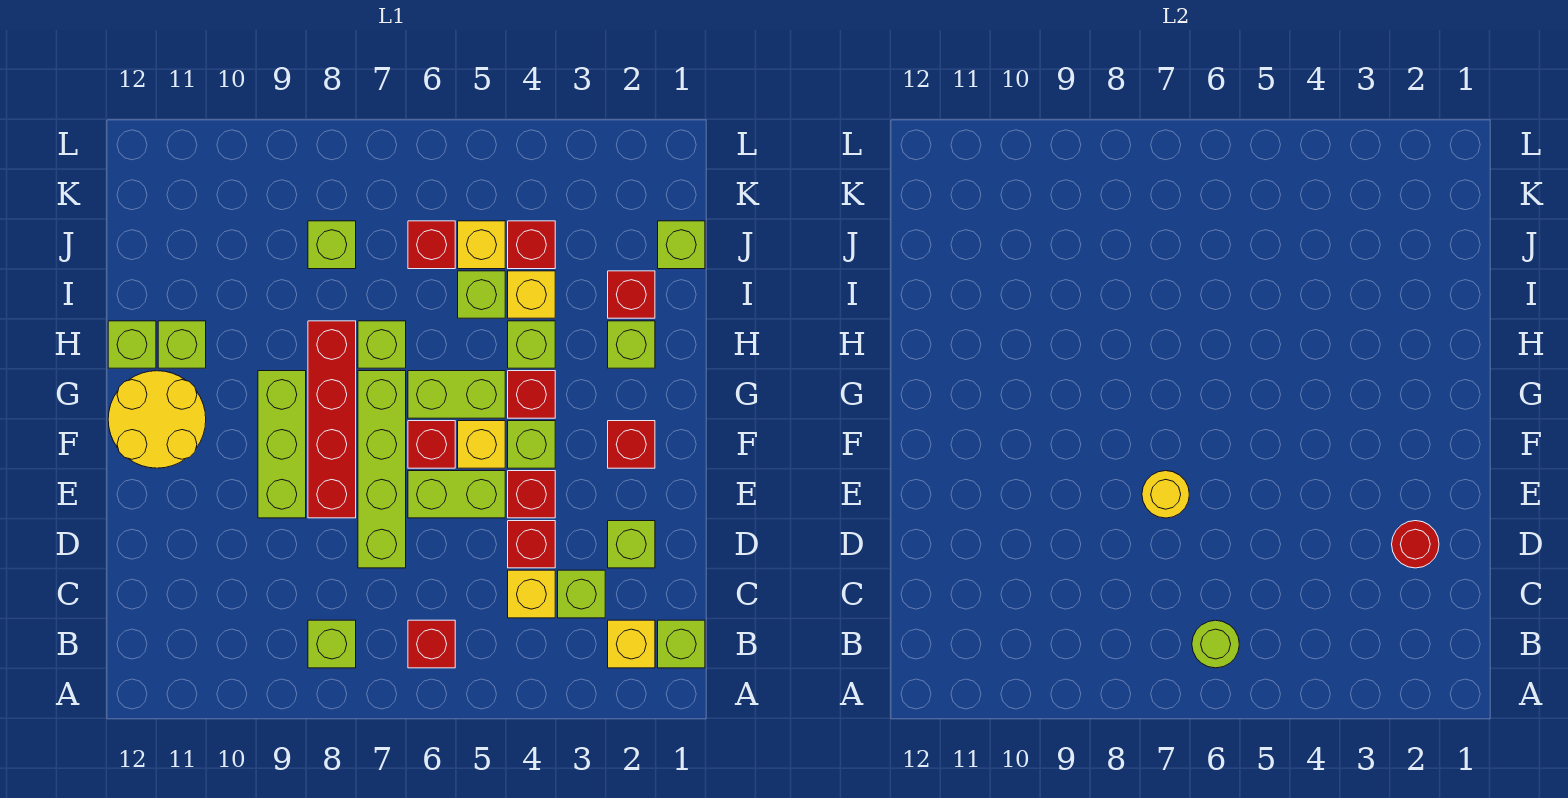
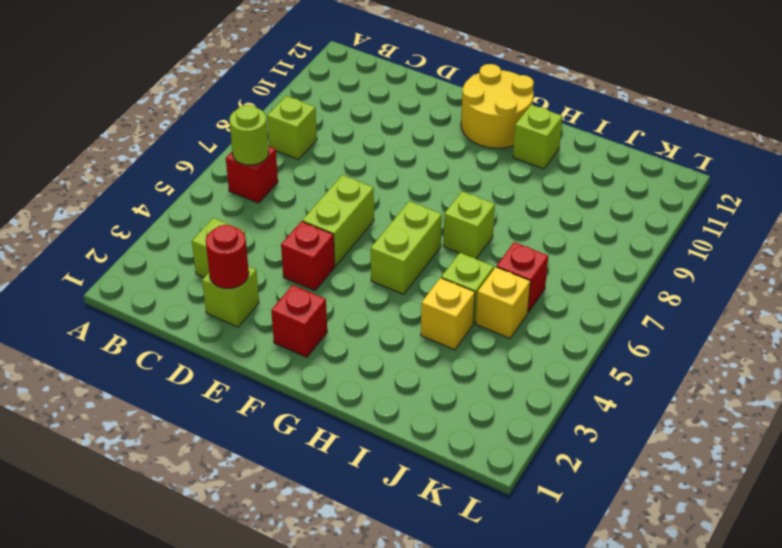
none -> lime brick B1 level 1
none -> yellow brick B2 level 1
none -> yellow brick C4 level 1
none -> red brick D4 level 1

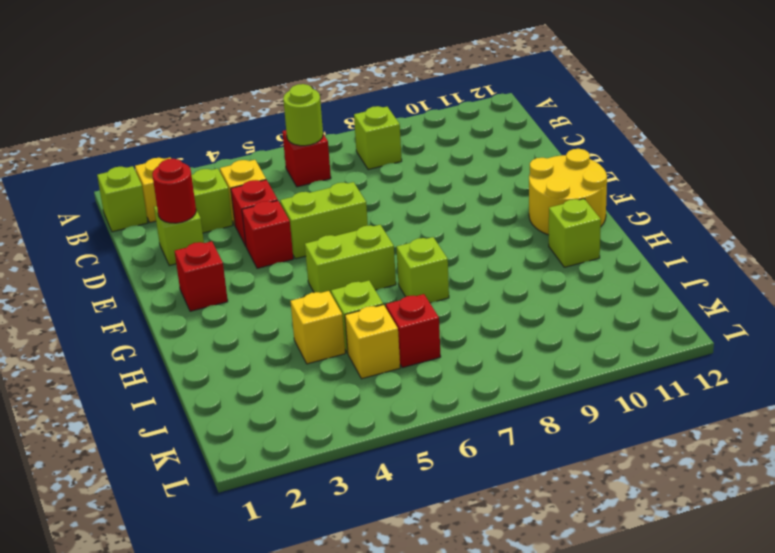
none -> lime brick D7:G7 level 1
none -> red brick E8:H8 level 1
none -> lime brick E9:G9 level 1
none -> lime brick F4 level 1

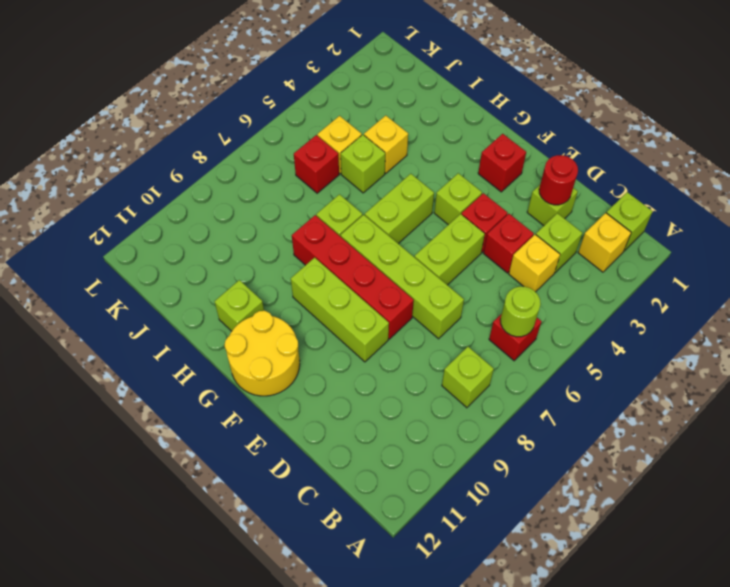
none -> yellow brick F5 level 1
none -> red brick F6 level 1
none -> red brick G4 level 1
none -> lime brick H2 level 1

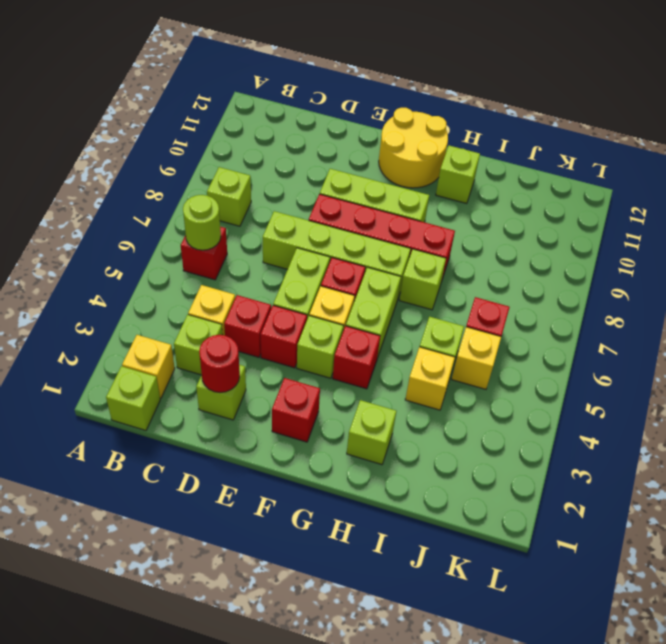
none -> lime brick H4 level 1
none -> lime brick H12 level 1
none -> red brick I2 level 1
none -> lime brick J1 level 1

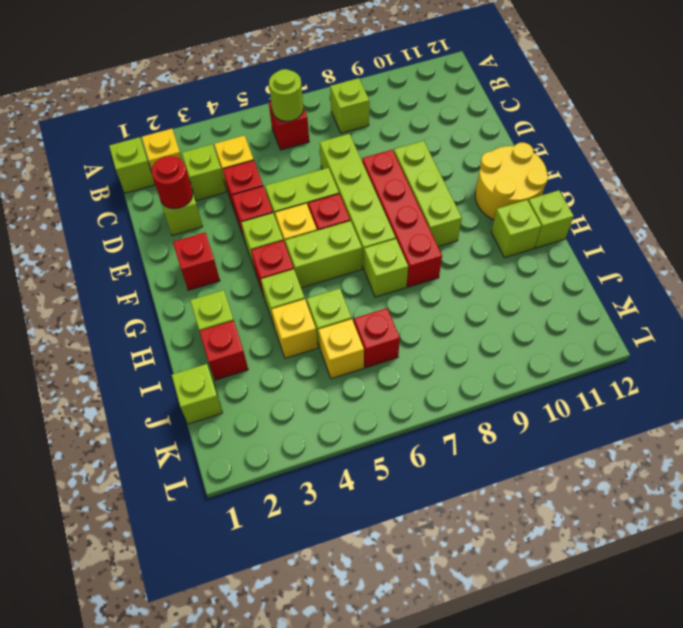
none -> red brick J4 level 1
none -> lime brick J8 level 1
none -> yellow round brick E7 level 2

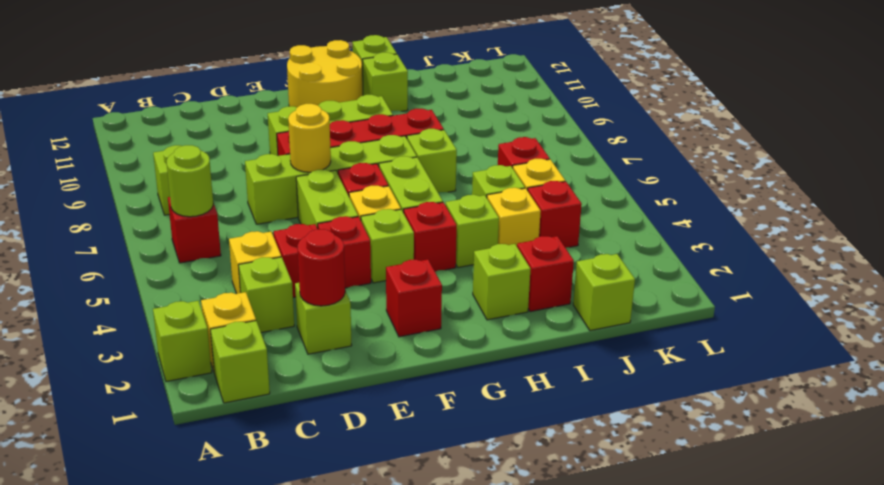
lime brick A2 level 1 -> lime brick J8 level 1

